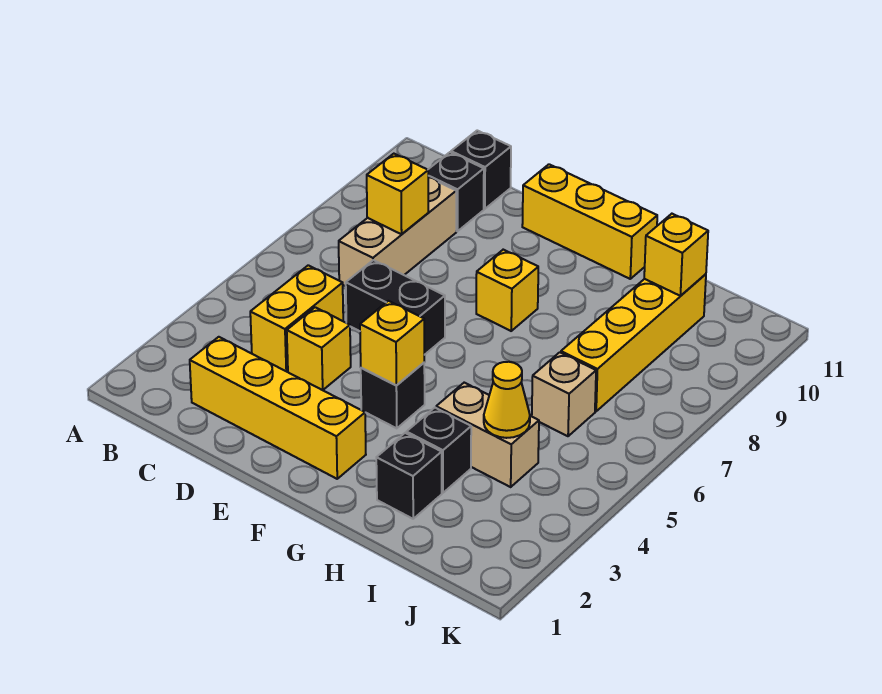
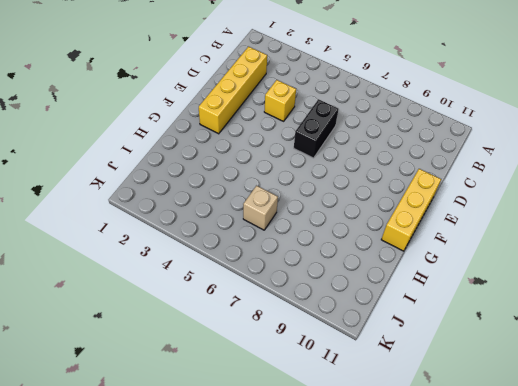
none -> yellow brick C4:C5 level 1
none -> tan brick C7:C9 level 1
none -> black brick C10 level 1

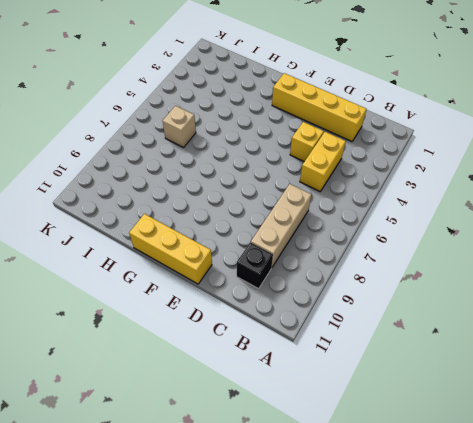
none -> black brick C11 level 1
none -> black brick D6:E6 level 1
none -> black brick F4 level 1

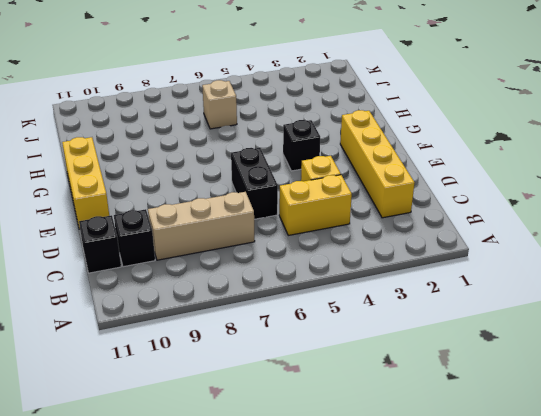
none -> yellow brick F8 level 1
none -> black brick H2 level 1
none -> black brick H3 level 1

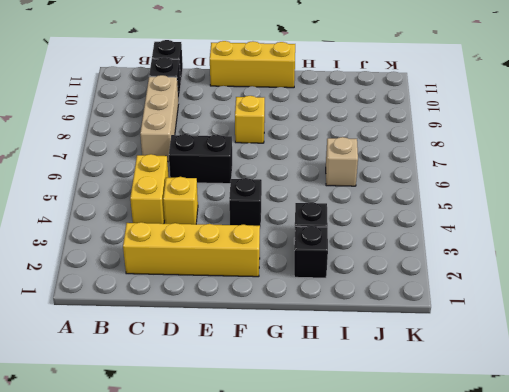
none -> tan brick H4:I4 level 1
none -> yellow brick I7:I10 level 1
none -> yellow brick C8 level 2

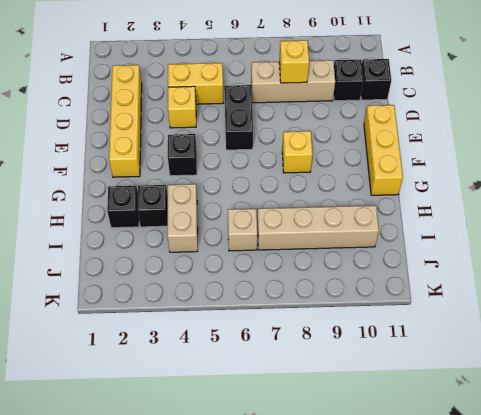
tan brick I7:I10 level 1 -> yellow brick I7:I10 level 1
none -> yellow brick F4 level 2
none -> yellow cone I4 level 2
none -> yellow brick I10 level 2

